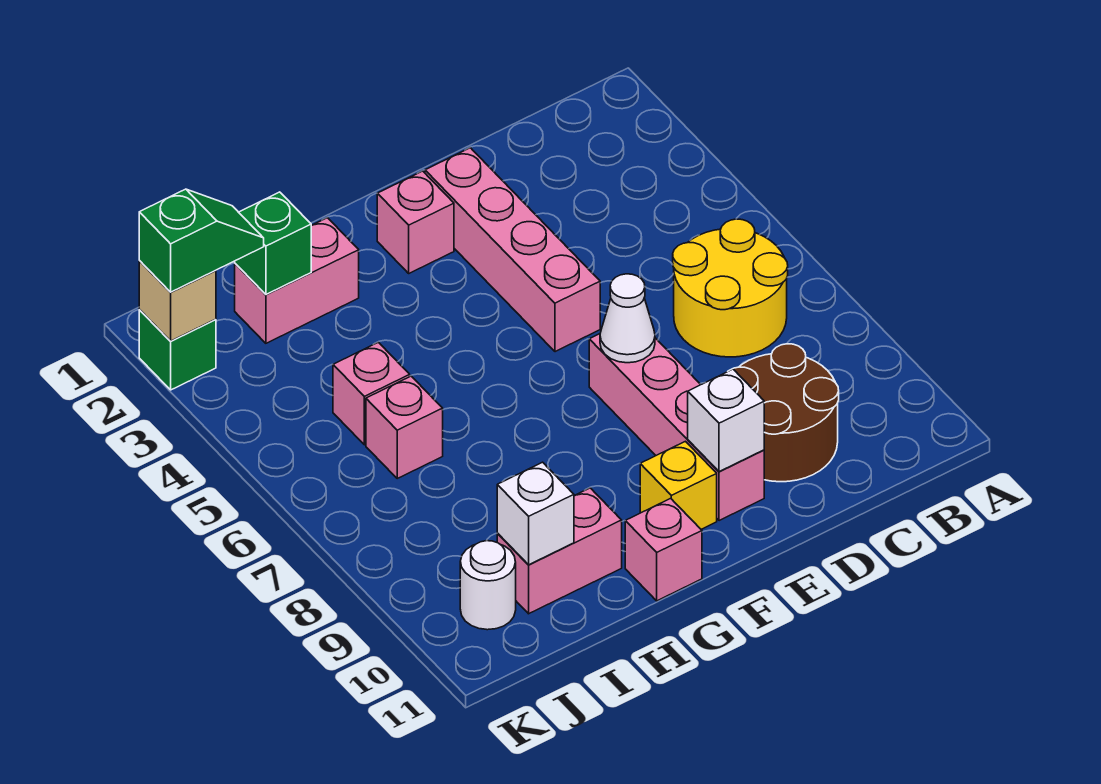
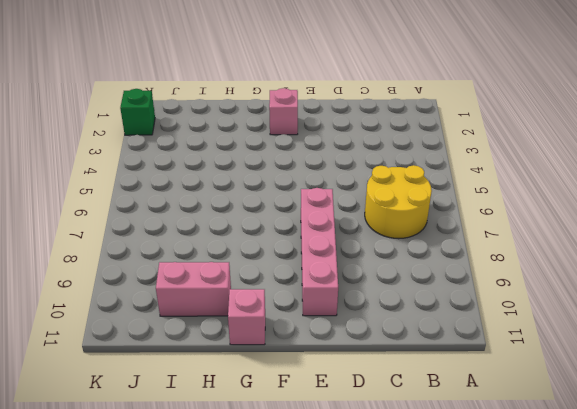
none -> brown round brick C9:D10 level 1
none -> pink brick E2:E5 level 1
none -> yellow brick F10 level 1

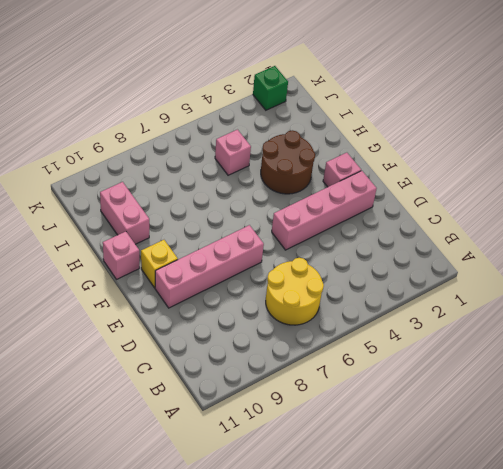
brown round brick G3:H4 level 1 -> brown round brick C9:D10 level 1
none -> pink brick H2:I2 level 1
none -> pink brick I6 level 1
none -> white round brick J10 level 1

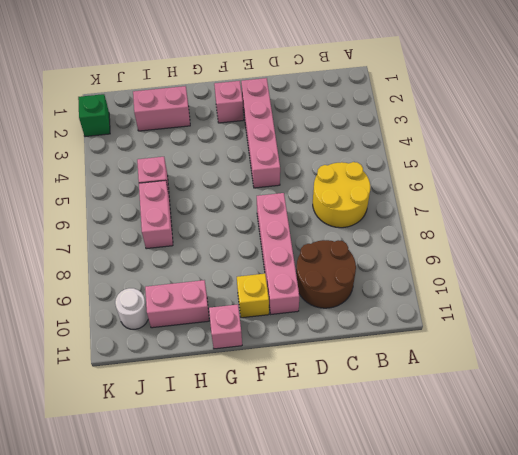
pink brick I6:I7 level 1 -> pink brick I6 level 1
none -> white cone E7 level 2
none -> white brick E10 level 2
none -> green brick I2 level 2

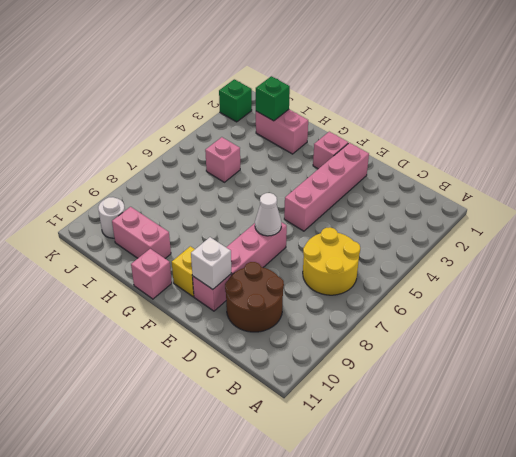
none -> pink brick I6 level 1
none -> white brick I10 level 2
none -> tan brick K2 level 2

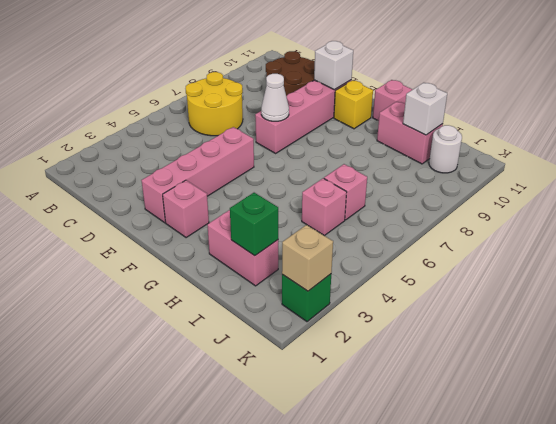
none -> green slope J2:K2 level 3 top K

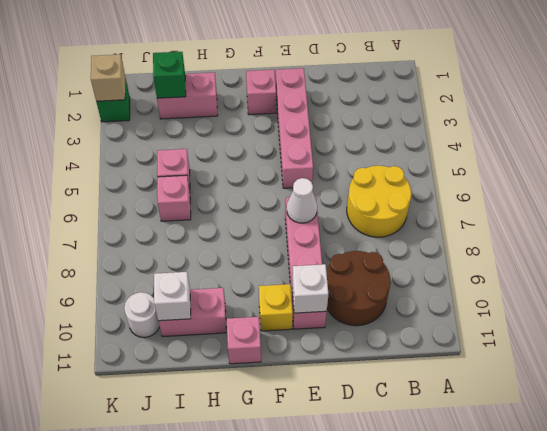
none -> green slope J2:K2 level 3 top K

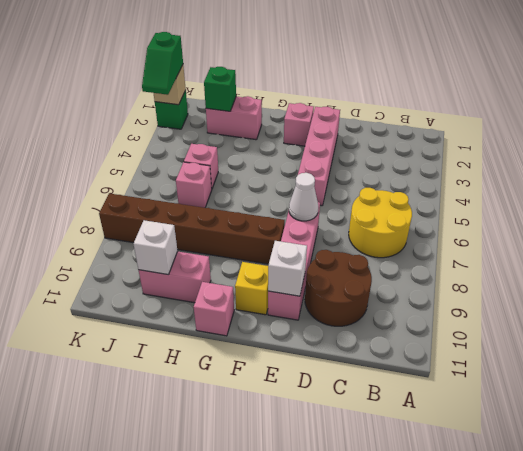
brown brick F8:K8 level 1 -> none
green slope K2:K3 level 3 top 2 -> green slope J2:K2 level 3 top K
none -> white round brick J10 level 1

